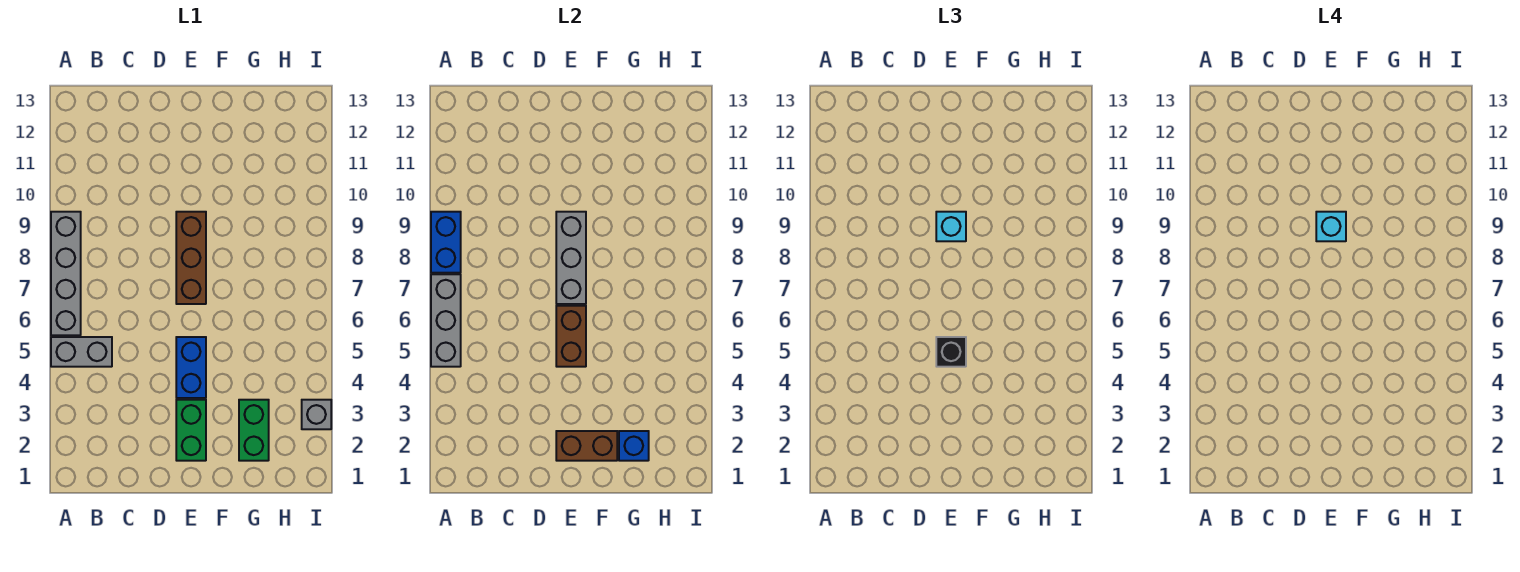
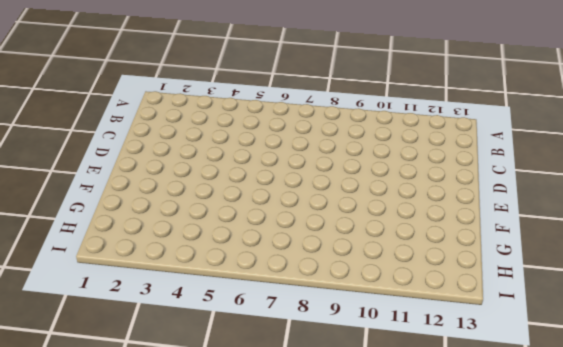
none -> grey brick A5:B5 level 1
none -> grey brick A6:A9 level 1
none -> green brick E2:E3 level 1

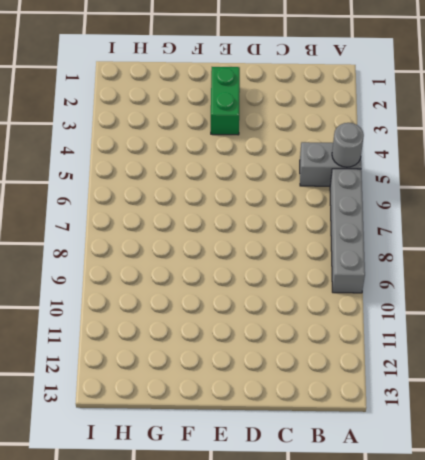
grey round brick A5 level 2 -> grey brick A5:A7 level 2
none -> blue brick E4:E5 level 1
none -> brown brick E7:E9 level 1
none -> green brick G2:G3 level 1

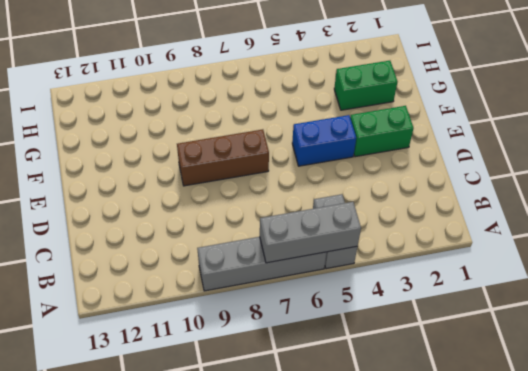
none -> grey brick I3 level 1
none -> blue brick A8:A9 level 2
none -> brown brick E2:F2 level 2

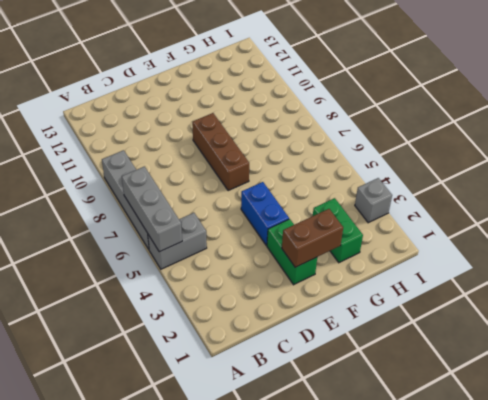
none -> blue brick A8:A9 level 2
none -> brown brick E5:E6 level 2
none -> grey brick E7:E9 level 2

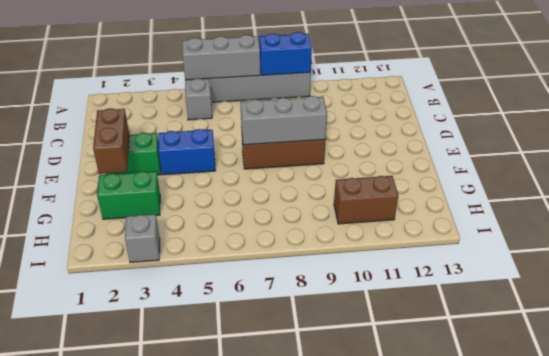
brown brick H10:H11 level 1 -> brown brick E5:E6 level 2
none -> blue brick G2 level 2
none -> black brick E5 level 3
none -> cyan brick E9 level 3

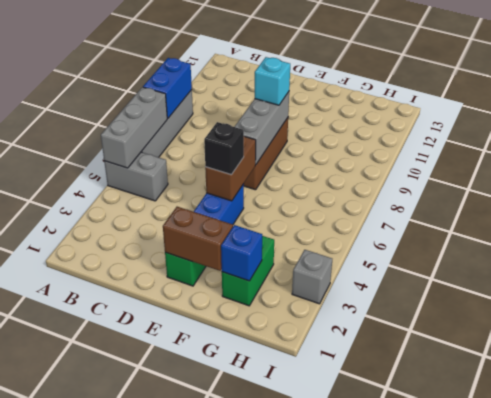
none -> cyan brick E9 level 4

